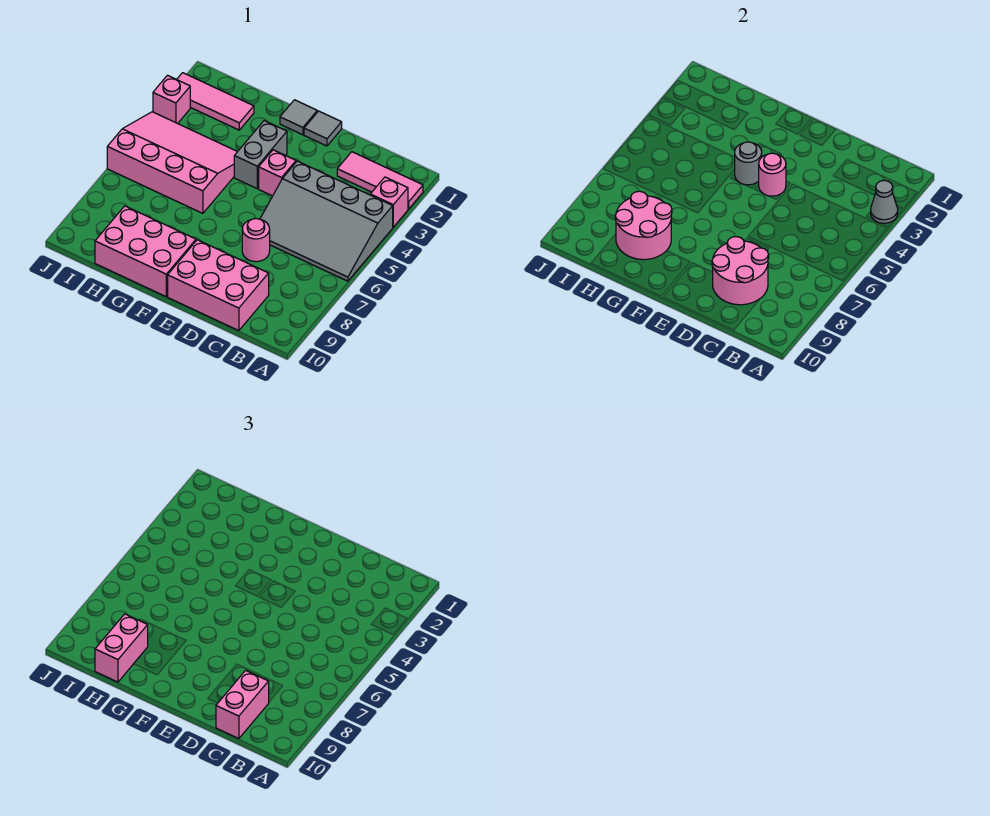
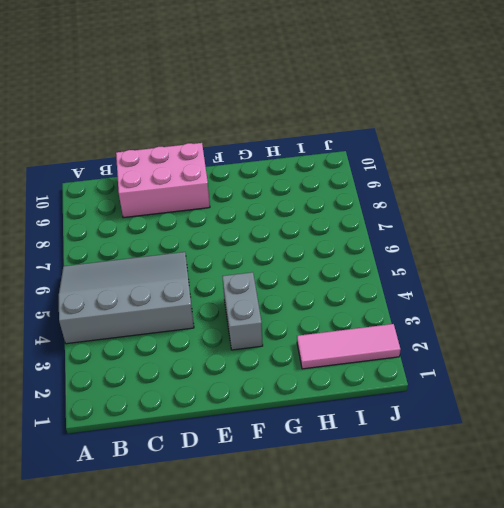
none -> pink tile A2:C2 level 1
none -> pink brick A3 level 1
none -> pink round brick D7 level 1

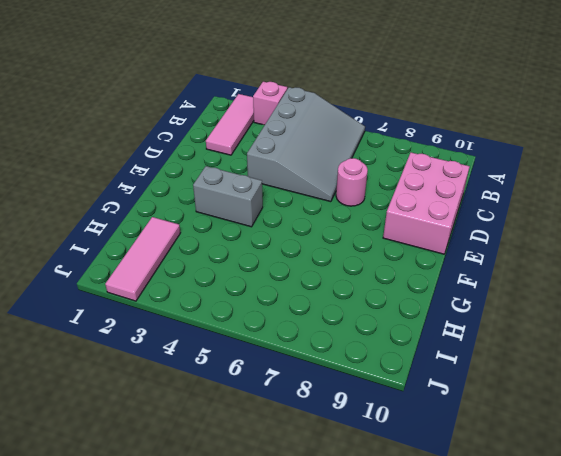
none -> grey tile E1 level 1
none -> pink brick E4 level 1
none -> grey tile F1 level 1

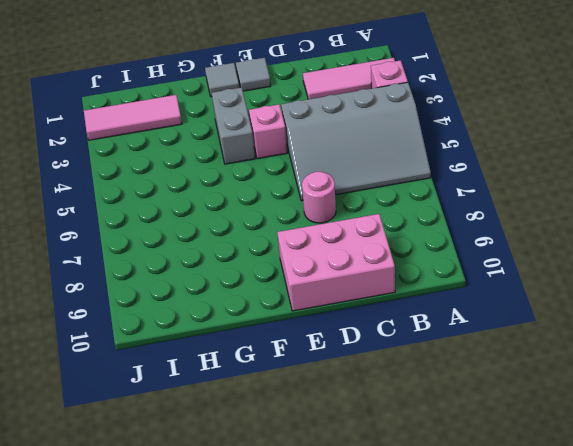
none -> pink brick F9:H10 level 1
none -> pink slope G4:J6 level 1 top 6
none -> pink brick J3 level 1

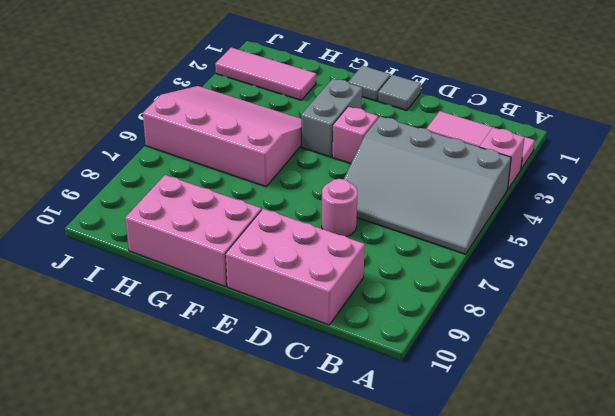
none -> pink brick J3 level 1
none -> grey cone A3 level 2
none -> pink round brick C8:D9 level 2

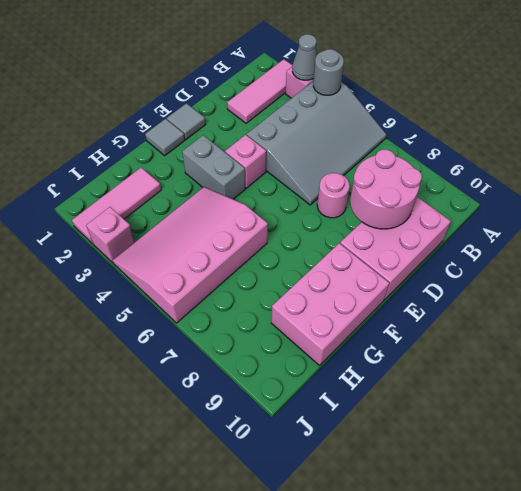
grey round brick A4 level 2 -> grey round brick F4 level 2
none -> pink round brick E4 level 2
none -> pink round brick G8:H9 level 2
none -> pink brick C9:C10 level 3

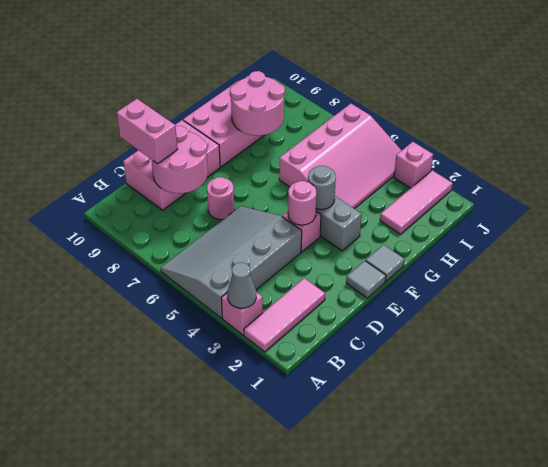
none -> pink brick H9:H10 level 3

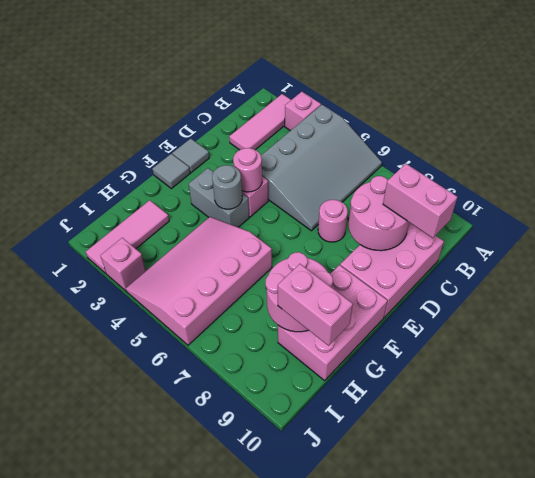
none -> grey cone A3 level 2

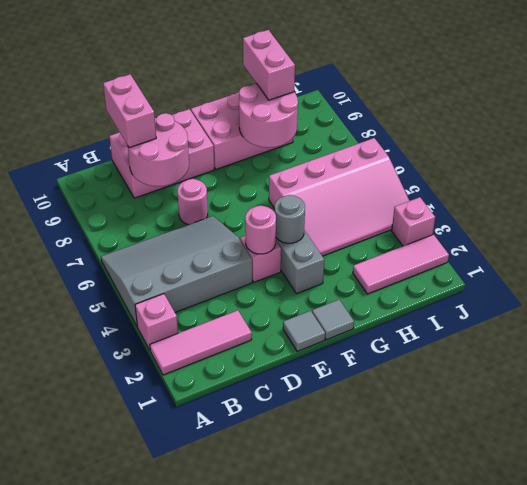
none -> grey cone A3 level 2

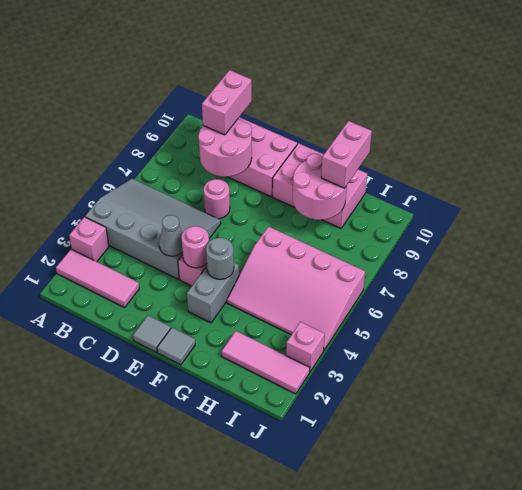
grey cone D4 level 2 -> grey cone A3 level 2

